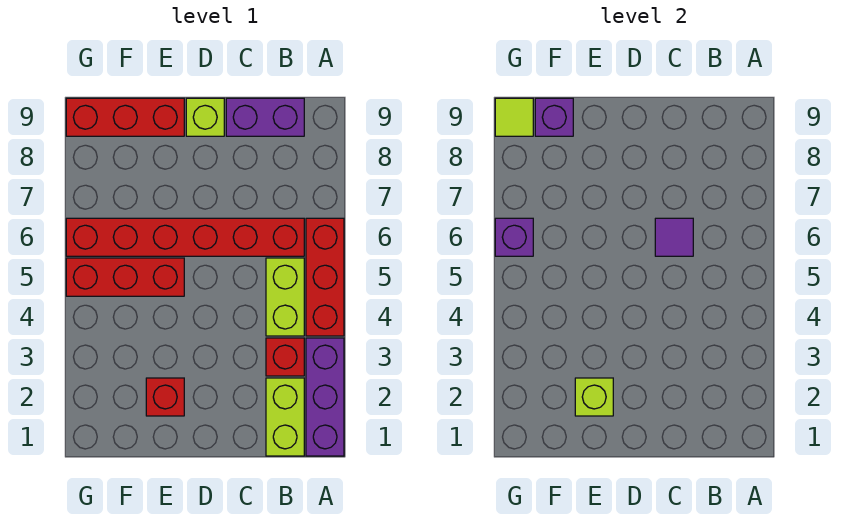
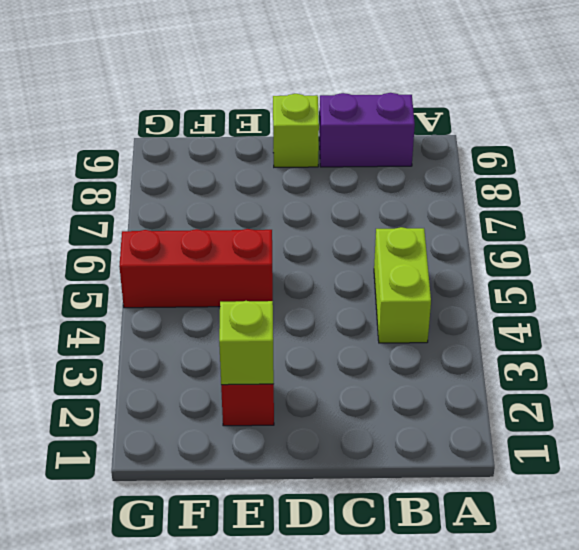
none -> purple brick A1:A3 level 1
none -> red brick A4:A6 level 1
none -> lime brick B1:B2 level 1

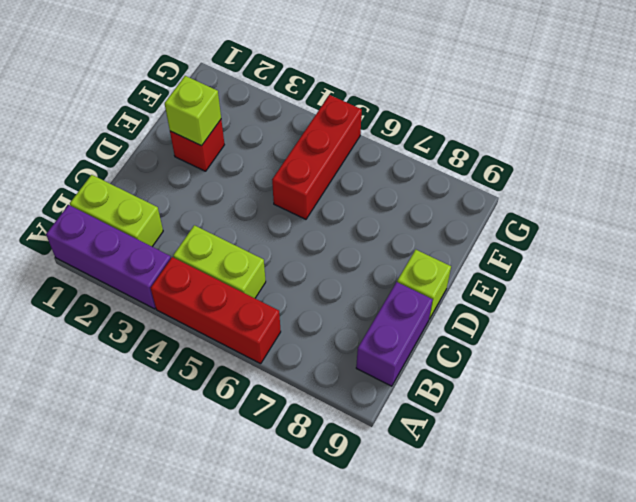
none -> red brick B3 level 1
none -> red brick B6:G6 level 1
none -> red brick E9:G9 level 1

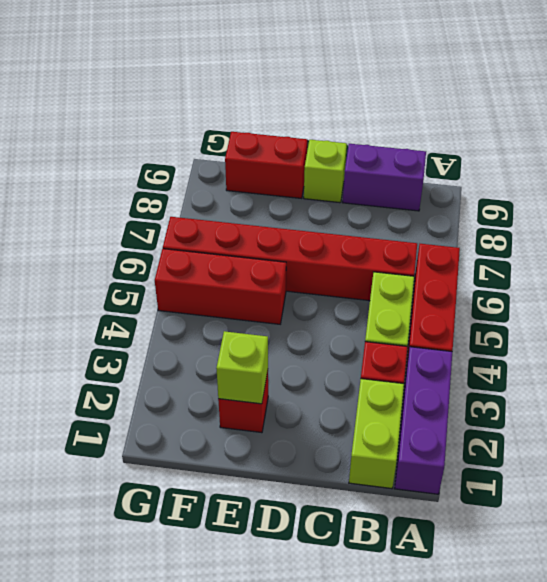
red brick E9:F9 level 1 -> red brick E9:G9 level 1
none -> purple tile C6 level 2
none -> purple brick F9 level 2
none -> purple brick G6 level 2

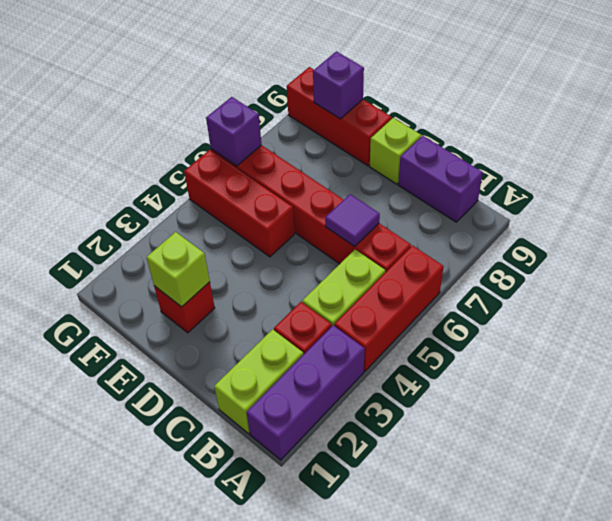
none -> lime tile G9 level 2

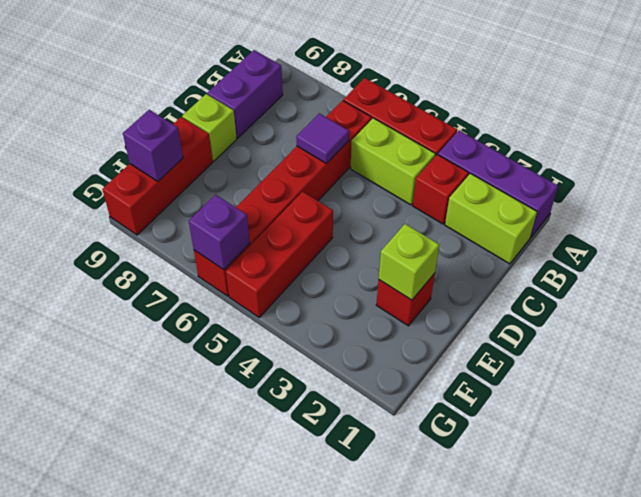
none -> lime tile G9 level 2

